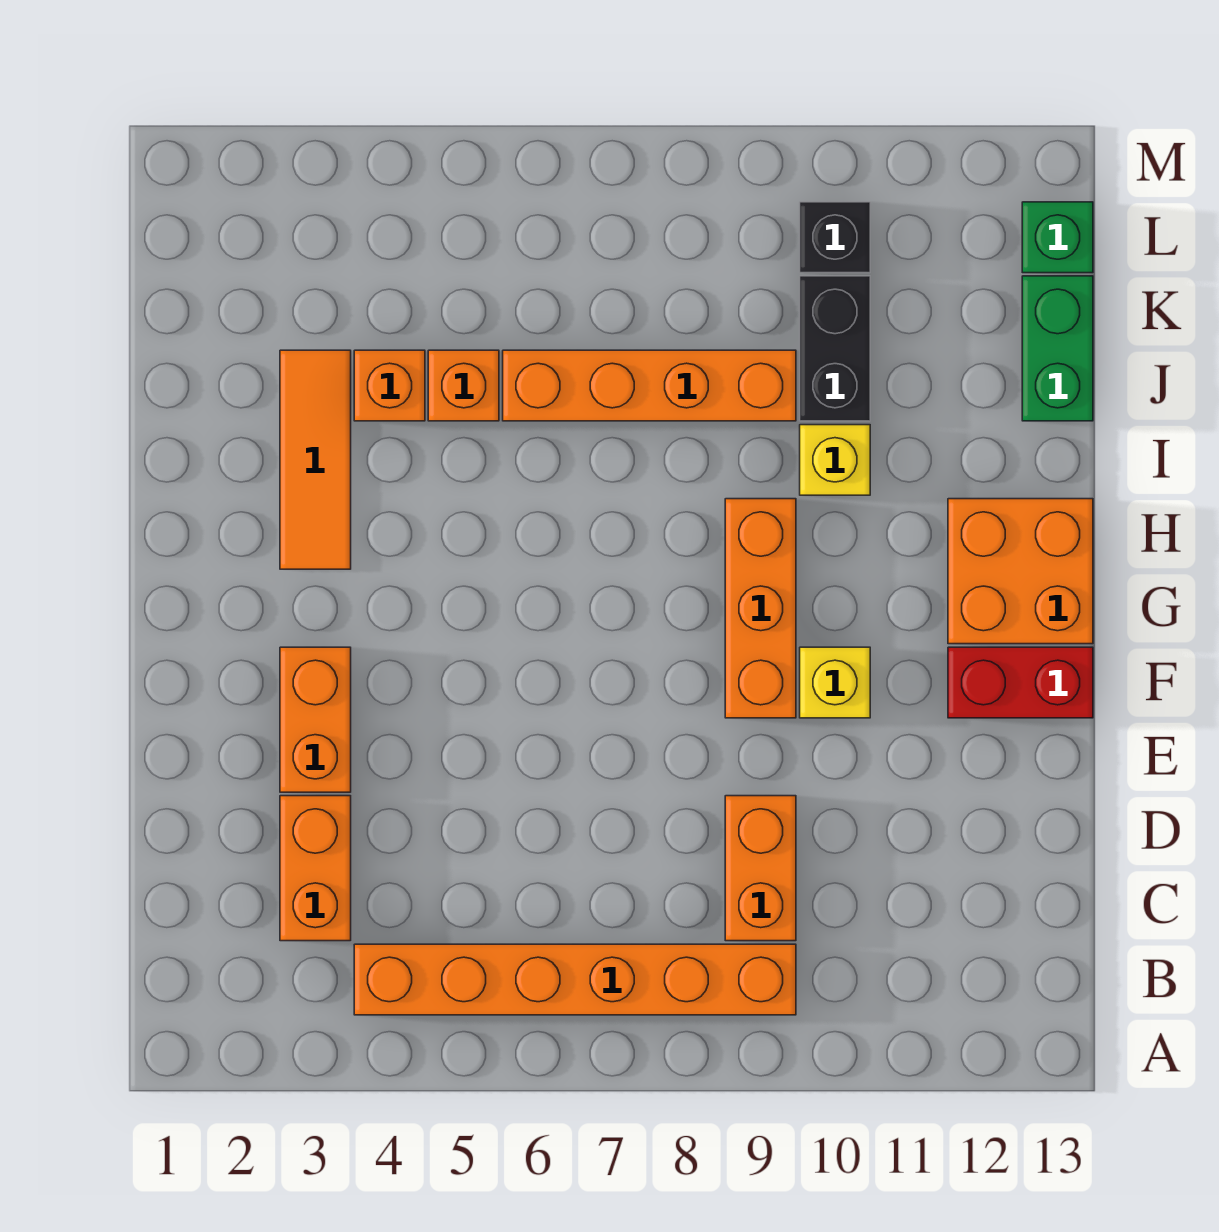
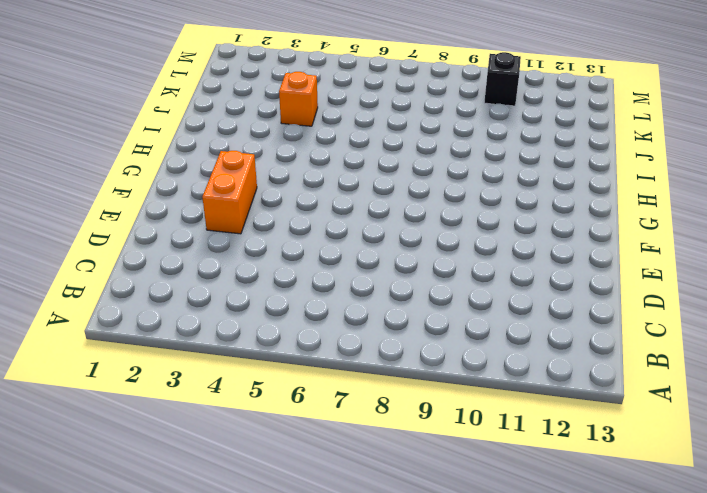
none -> orange brick B4:B9 level 1
none -> orange brick C3:D3 level 1
none -> orange brick C9:D9 level 1

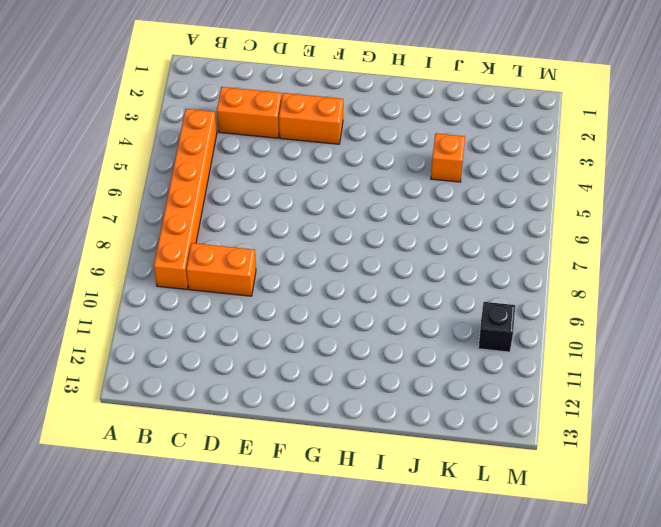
none -> orange brick F9:H9 level 1
none -> yellow brick F10 level 1
none -> red brick F12:F13 level 1

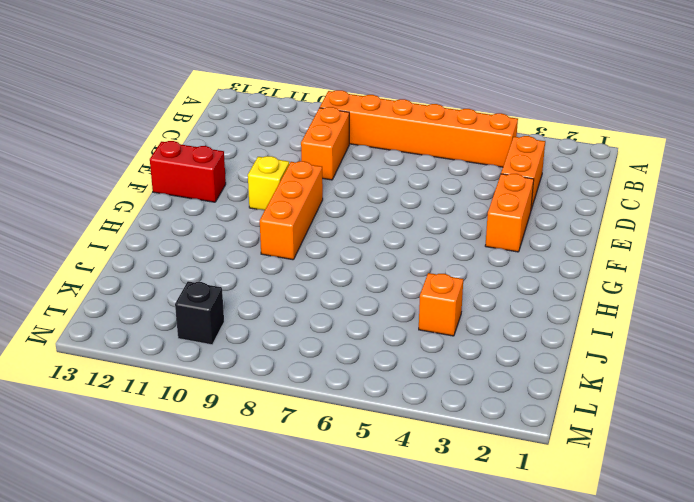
none -> orange brick G12:H13 level 1
none -> orange tile H3:J3 level 1
none -> yellow brick I10 level 1

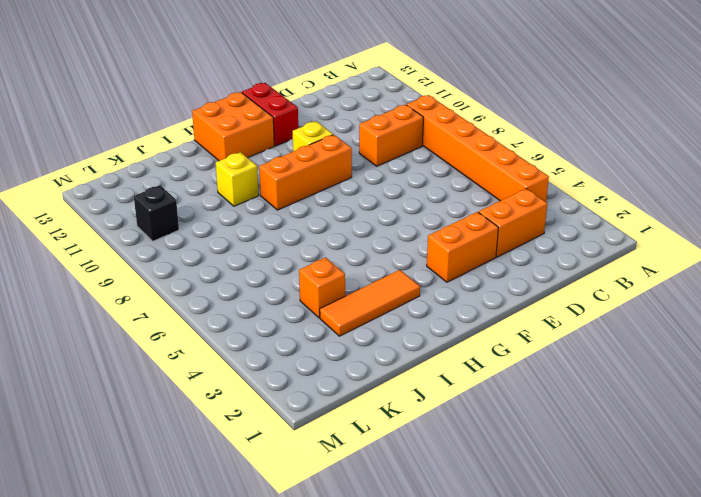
none -> orange brick J5 level 1
none -> orange brick J6:J9 level 1
none -> black brick J10:K10 level 1

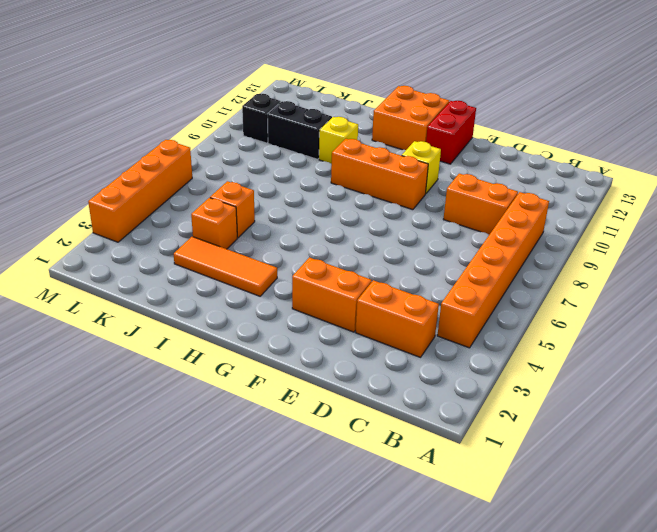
orange brick M3:M6 level 1 -> orange brick J6:J9 level 1
none -> green brick J13:K13 level 1
none -> green brick L13 level 1

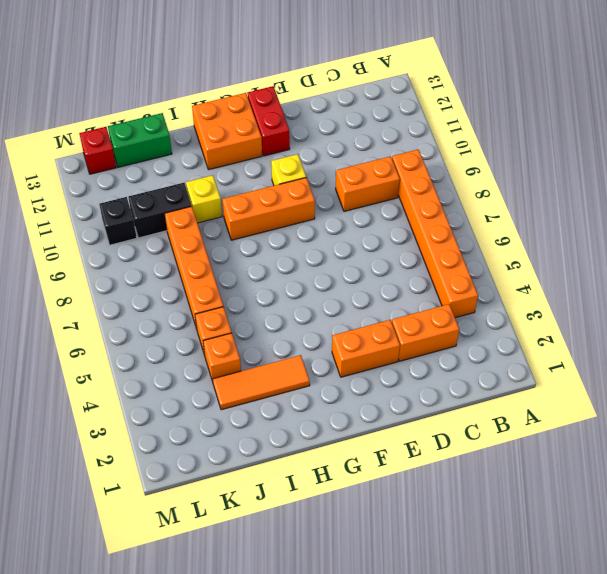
red brick L13 level 1 -> green brick L13 level 1

